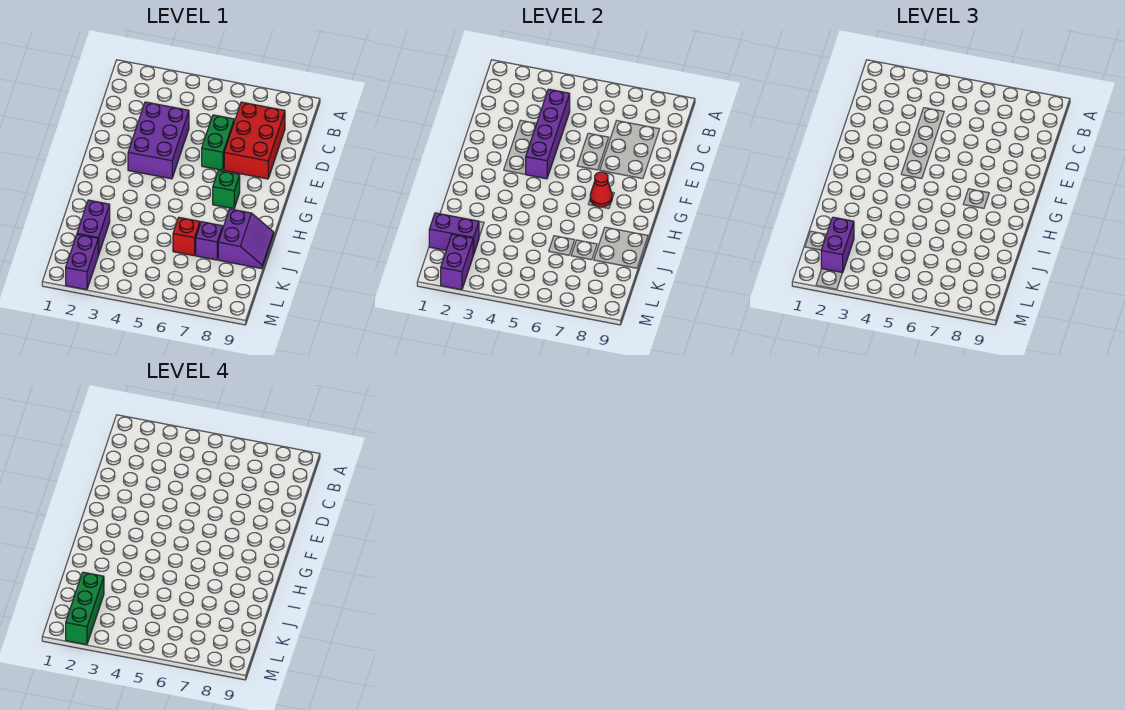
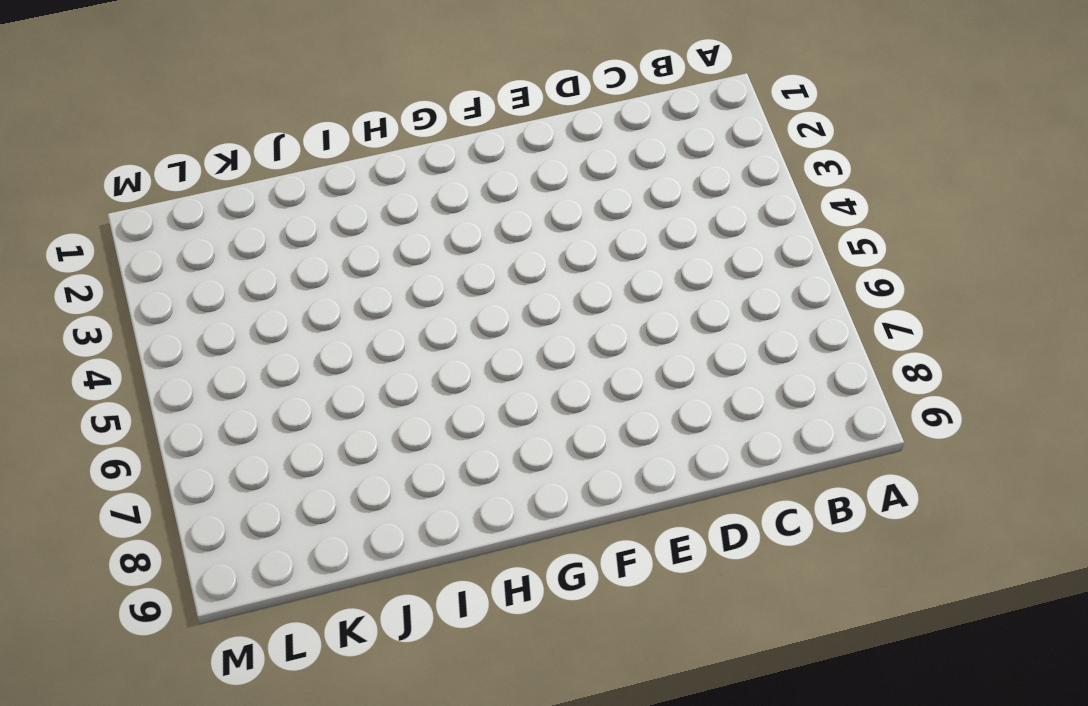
none -> red brick C7:E8 level 1
none -> purple brick D3:F4 level 1
none -> green brick D6:E6 level 1

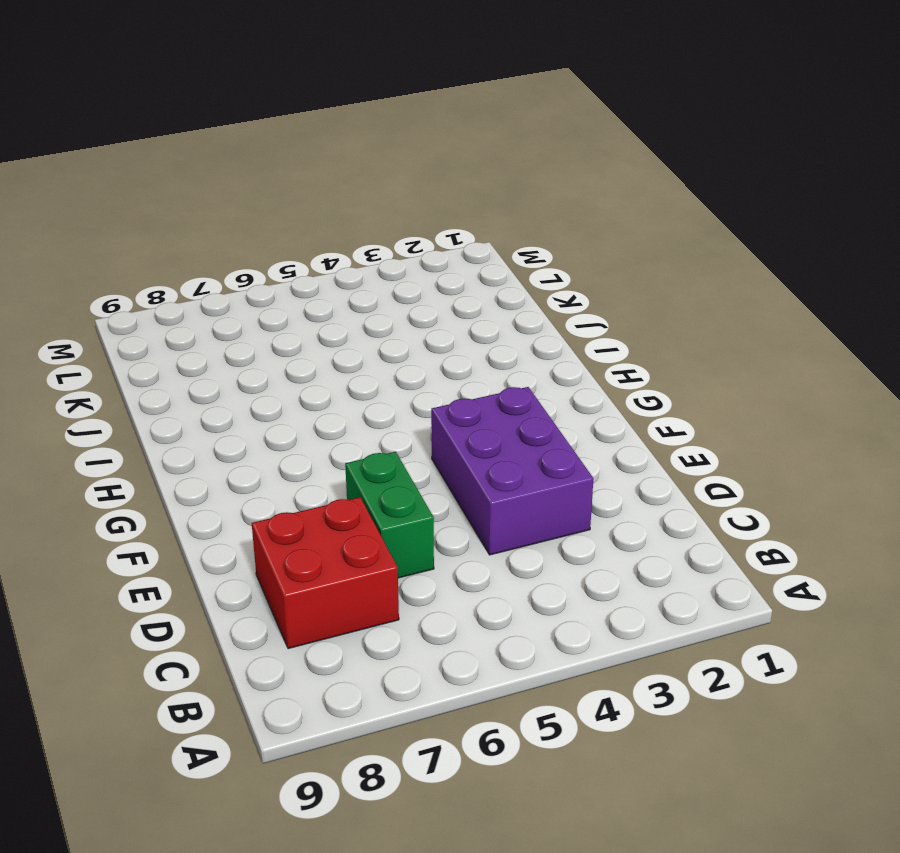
red brick C7:D8 level 1 -> red brick C7:E8 level 1
none -> green brick G7 level 1
none -> purple slope I8:J9 level 1 top 8
none -> purple brick J2:K2 level 1

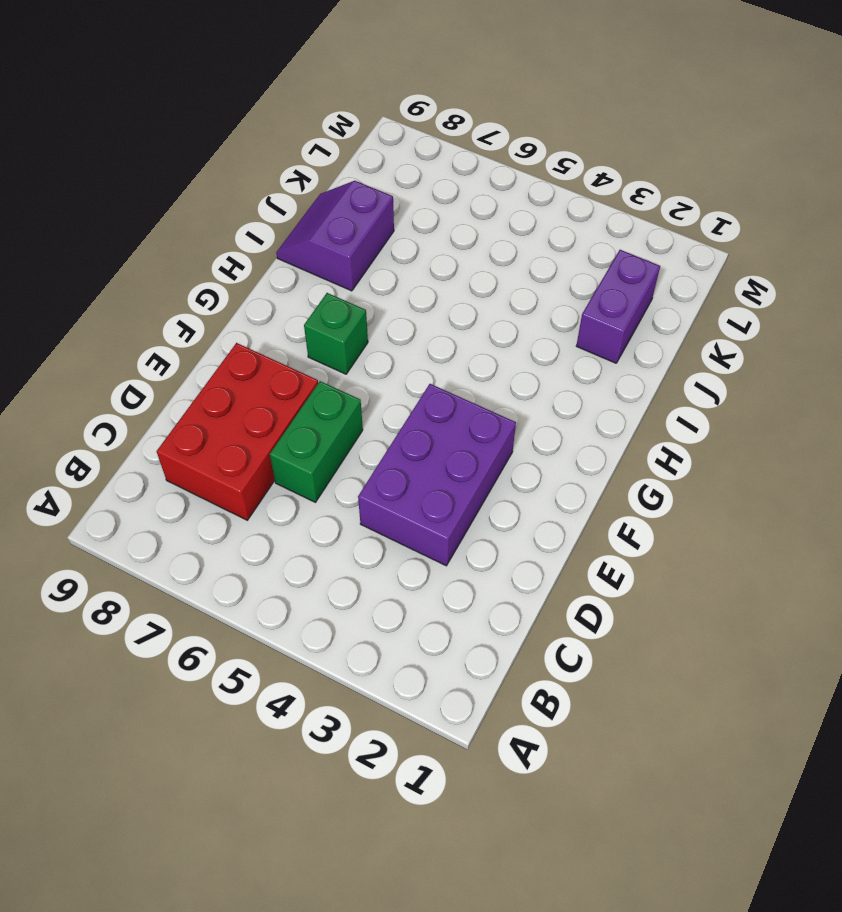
none -> red brick J6 level 1
none -> purple brick J7 level 1
none -> purple brick L2:M2 level 1

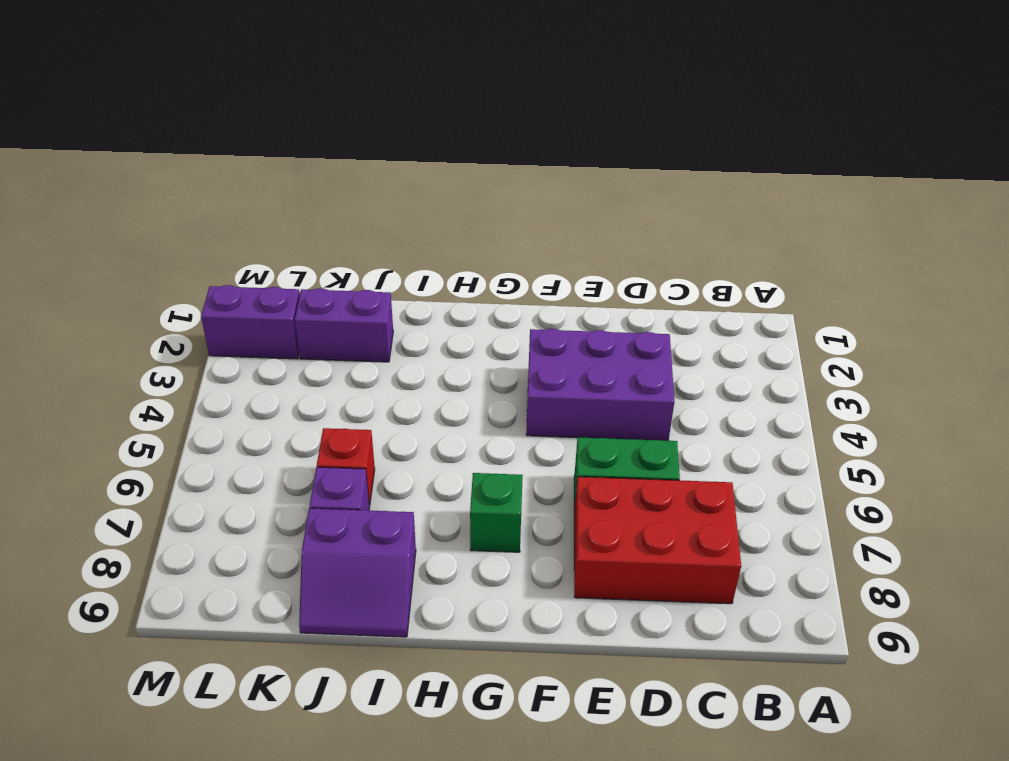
none -> purple brick C4:F4 level 2
none -> red cone G7 level 2
none -> purple brick K1:K2 level 2

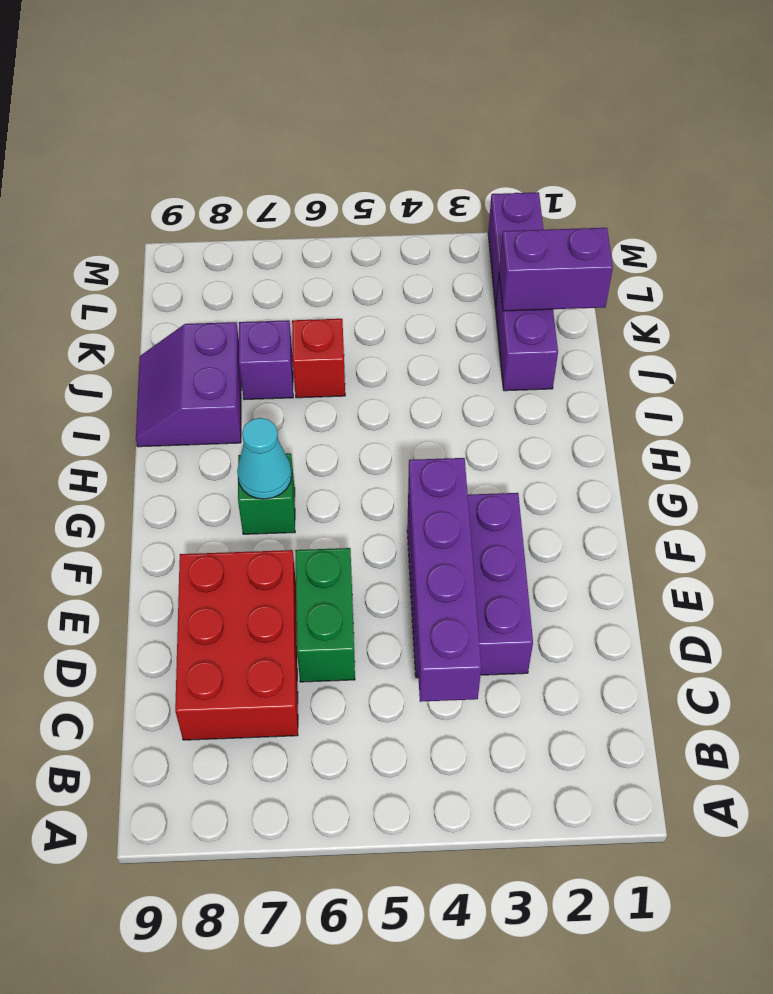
cyan cone G7 level 2 -> red cone G7 level 2
none -> purple brick L2:M2 level 2
none -> purple brick K2:L2 level 3
none -> green brick K2:M2 level 4

